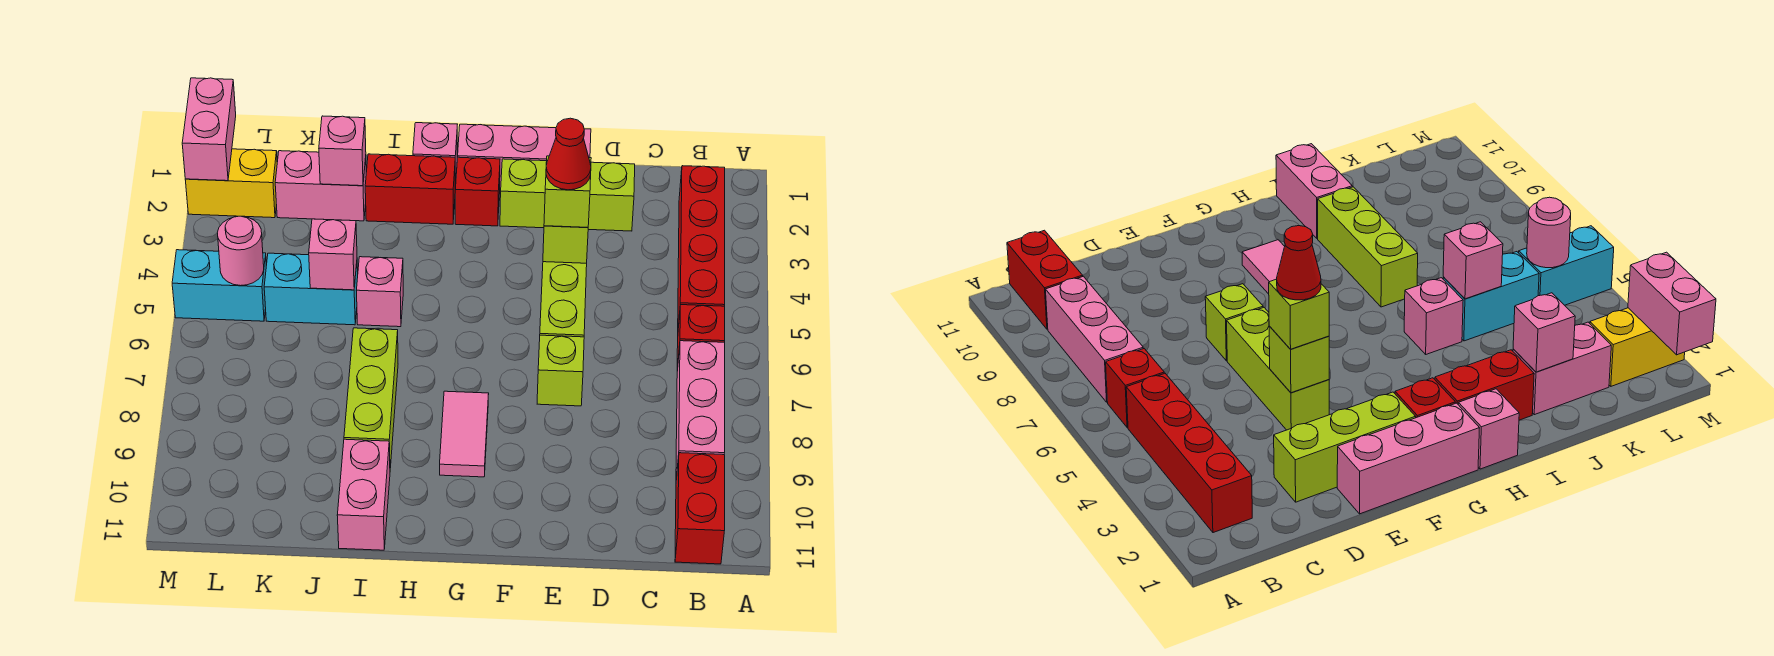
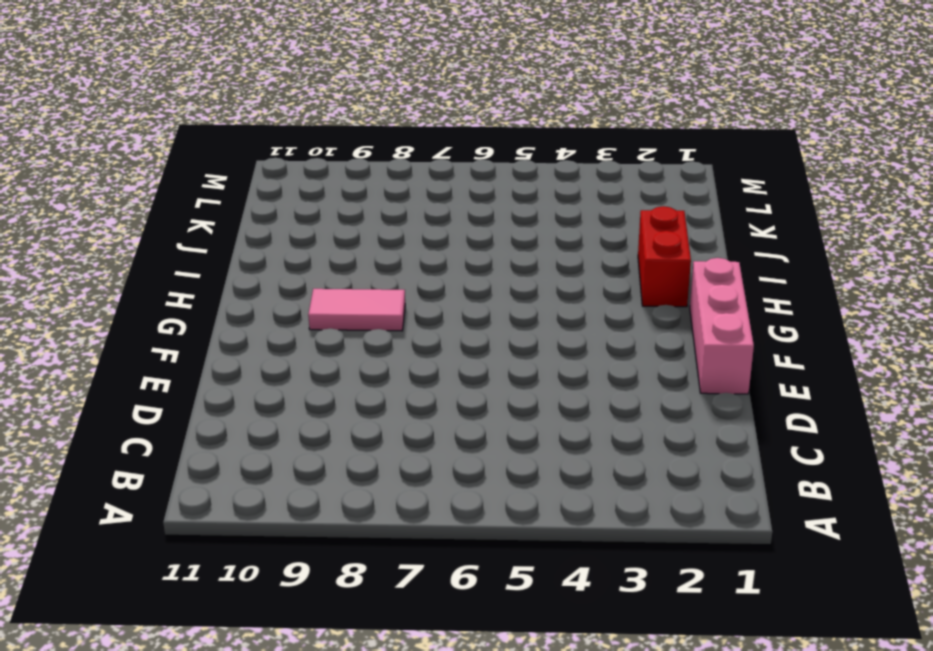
none -> red brick B2:B5 level 1
none -> red brick B6 level 1
none -> pink brick B7:B9 level 1

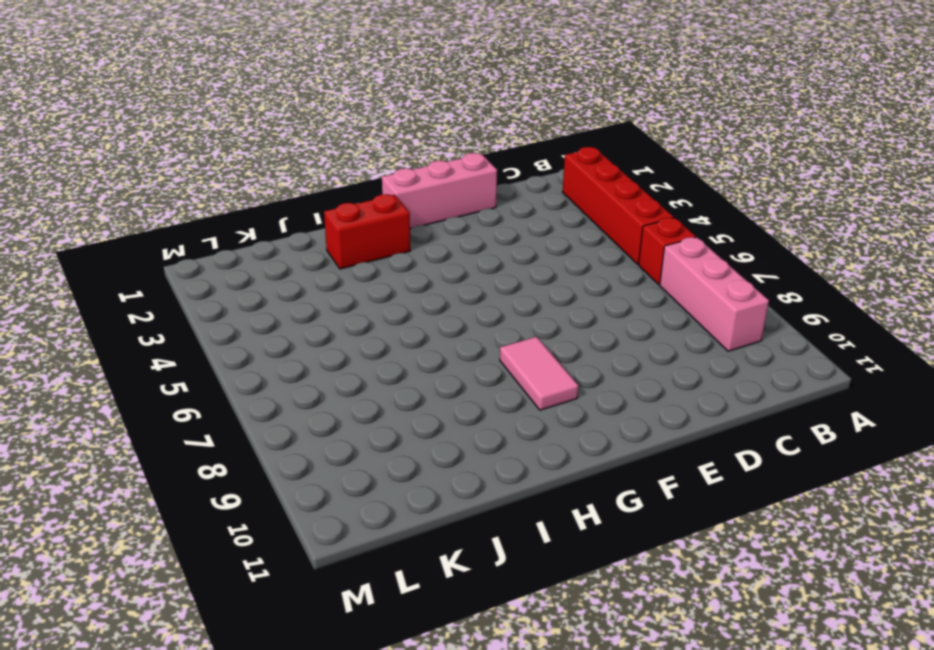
none -> red brick B10:B11 level 1
none -> lime brick D2:F2 level 1
none -> lime brick E4:E6 level 1

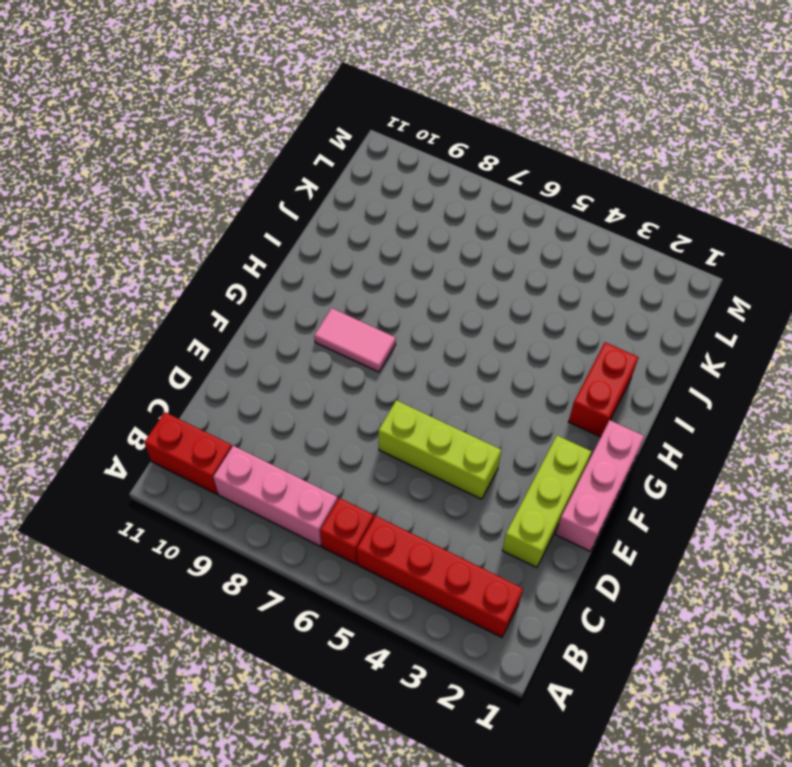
none -> lime brick E7 level 1
none -> red brick G2 level 1
none -> pink brick H1 level 1

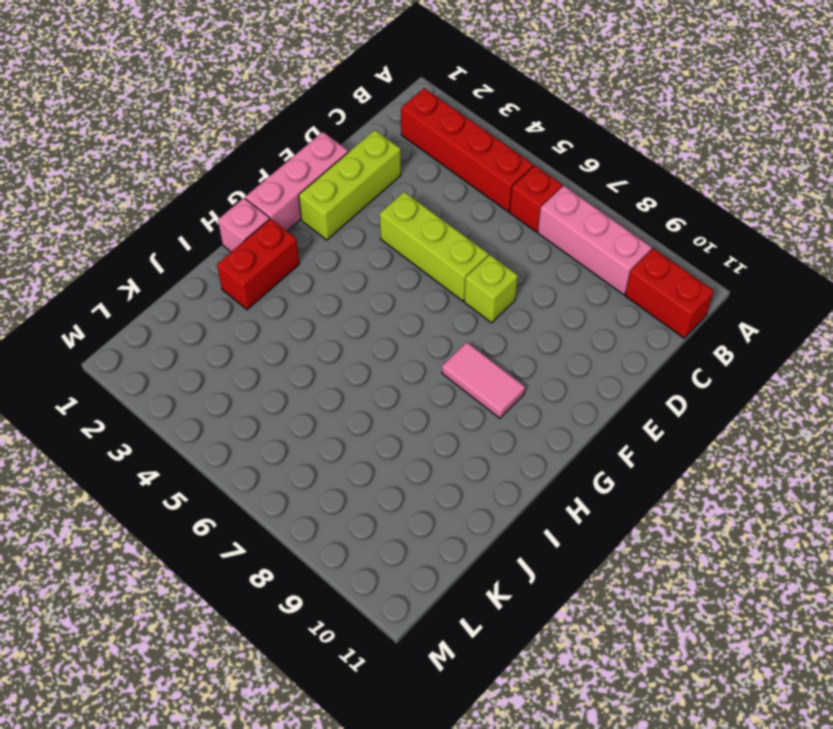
none -> red brick G2 level 1
none -> pink brick I5 level 1
none -> lime brick I7:I9 level 1

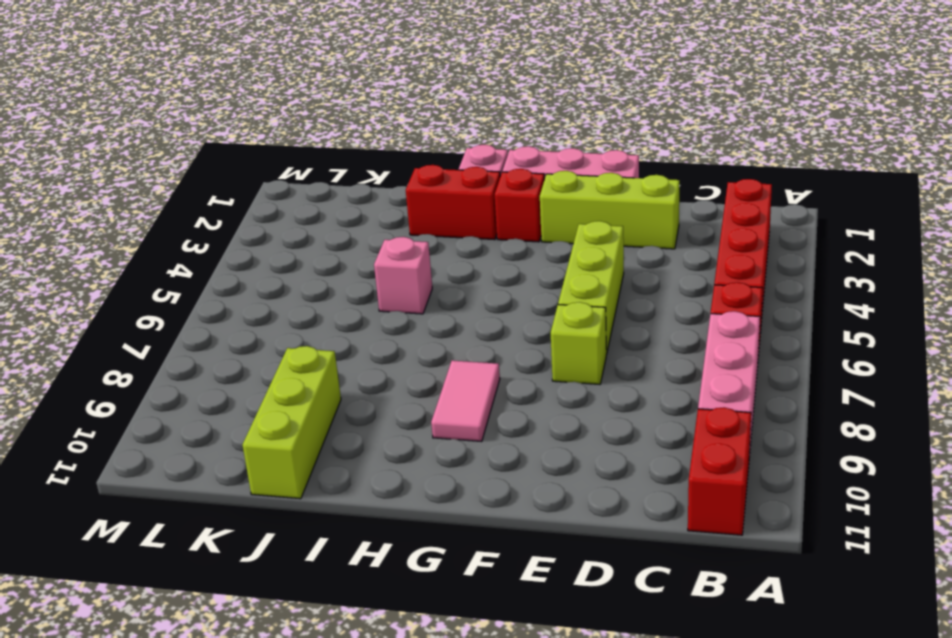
lime brick J9:J11 level 1 -> lime brick I7:I9 level 1
none -> pink brick I10:I11 level 1
none -> pink brick J2:K2 level 1
none -> cyan brick J5:K5 level 1

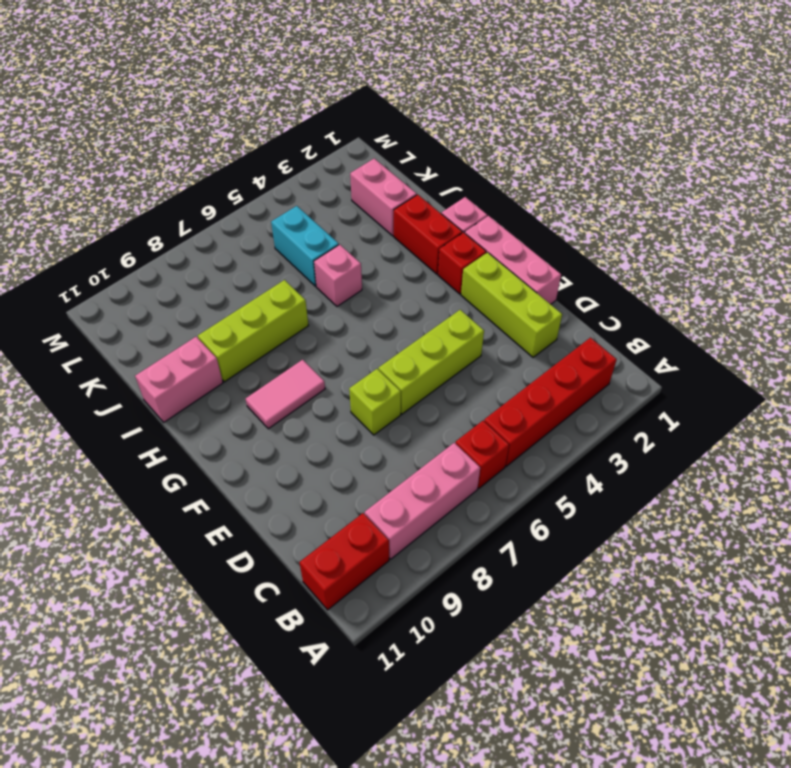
none -> yellow brick L2:M2 level 1
none -> cyan brick L5:M5 level 1
none -> lime brick E4 level 2

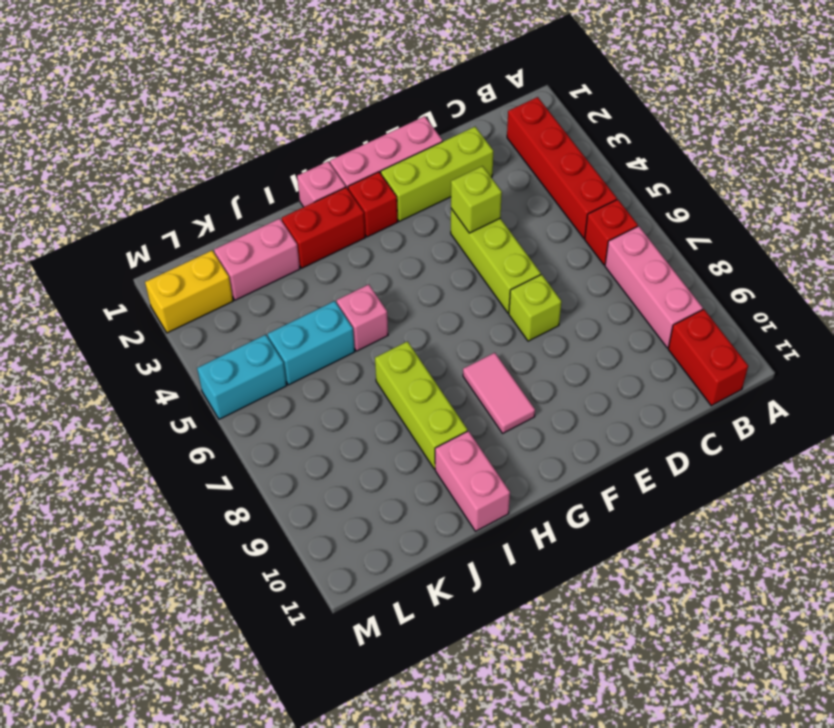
none -> pink brick J2 level 2
none -> pink brick J5 level 2
none -> pink round brick L5 level 2

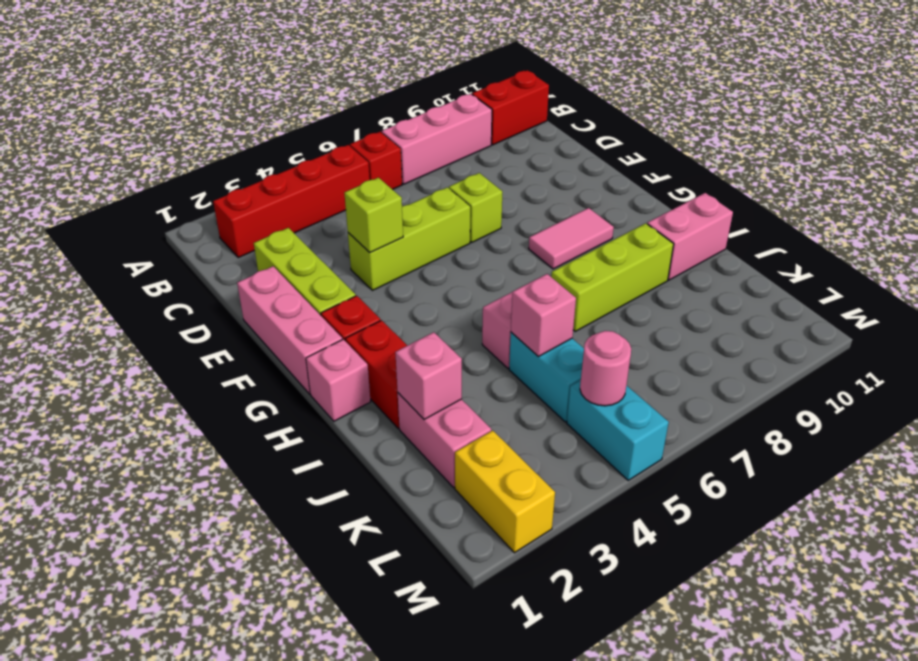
none -> pink brick M1:M2 level 2
none -> lime brick E4 level 3
none -> red cone E4 level 4

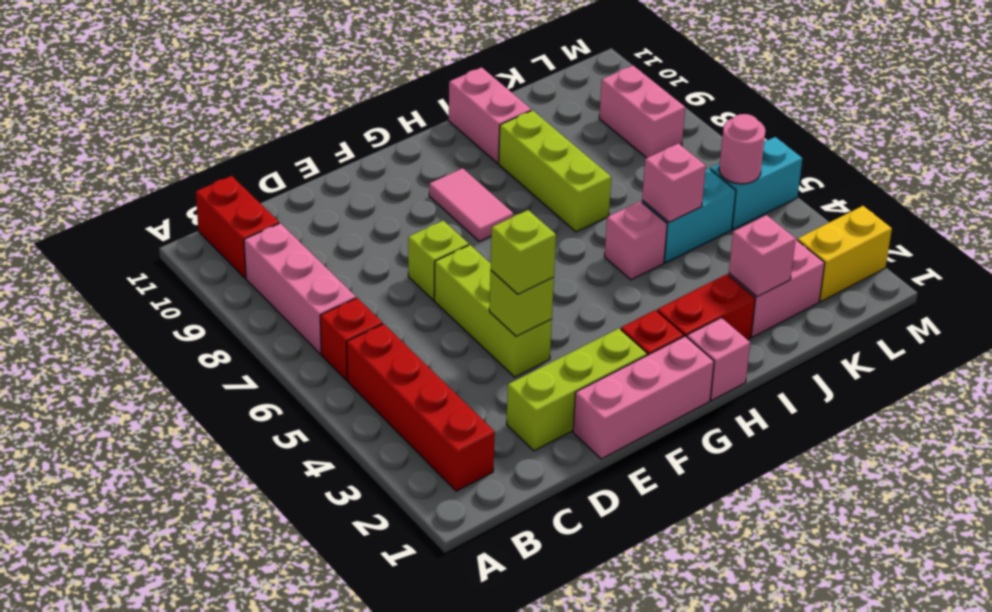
pink brick L8:L9 level 1 -> pink brick M1:M2 level 2
none -> red cone E4 level 4

